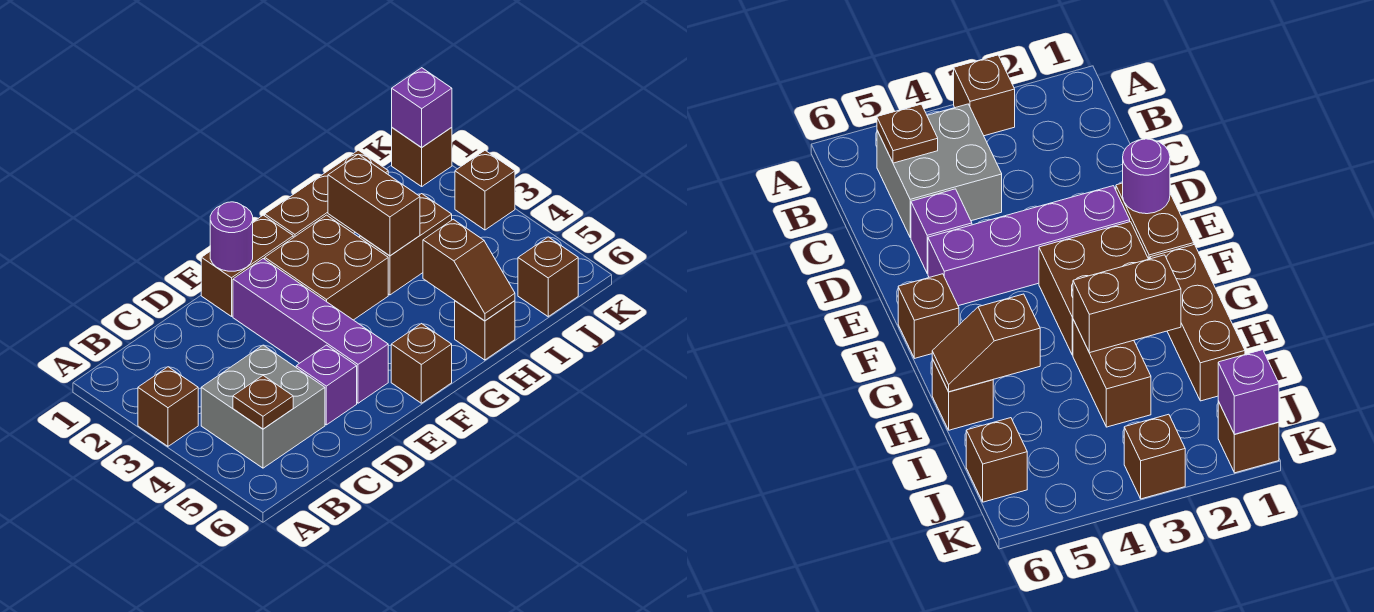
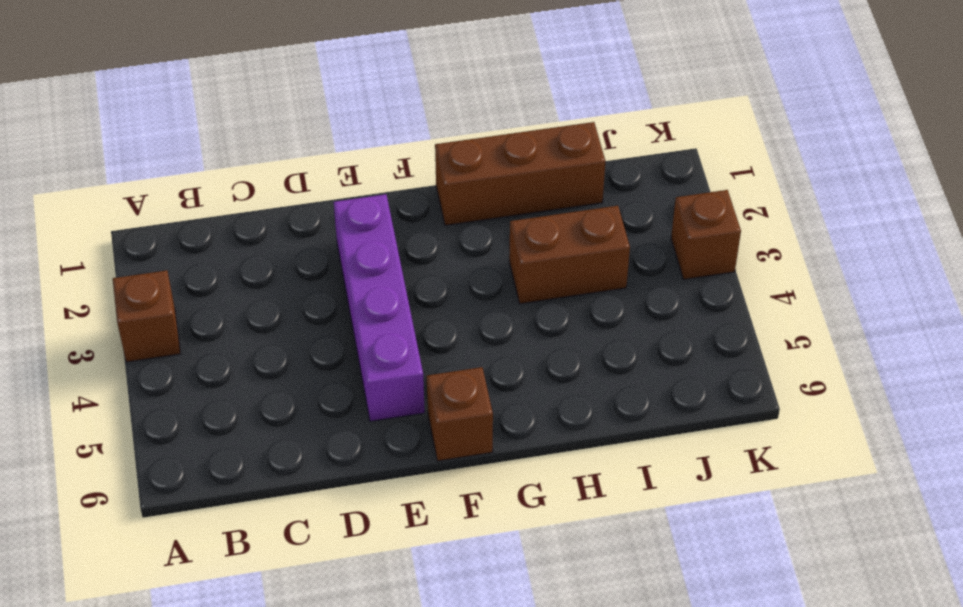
none -> grey brick B4:C5 level 1
none -> purple brick D5 level 1
none -> brown brick E1:F1 level 1

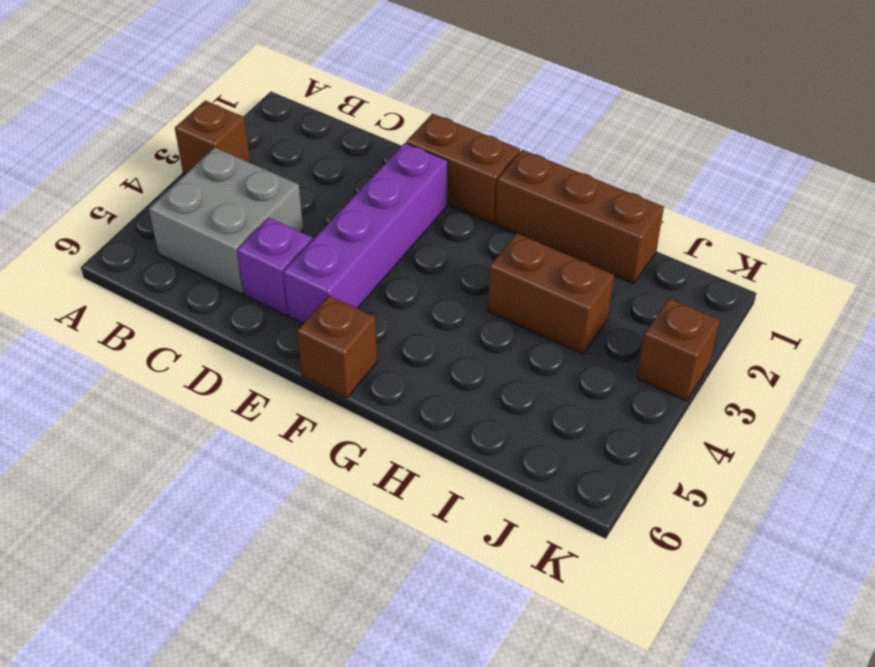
none -> brown brick F2:G3 level 1
none -> brown brick H6 level 1
none -> brown brick J6 level 1

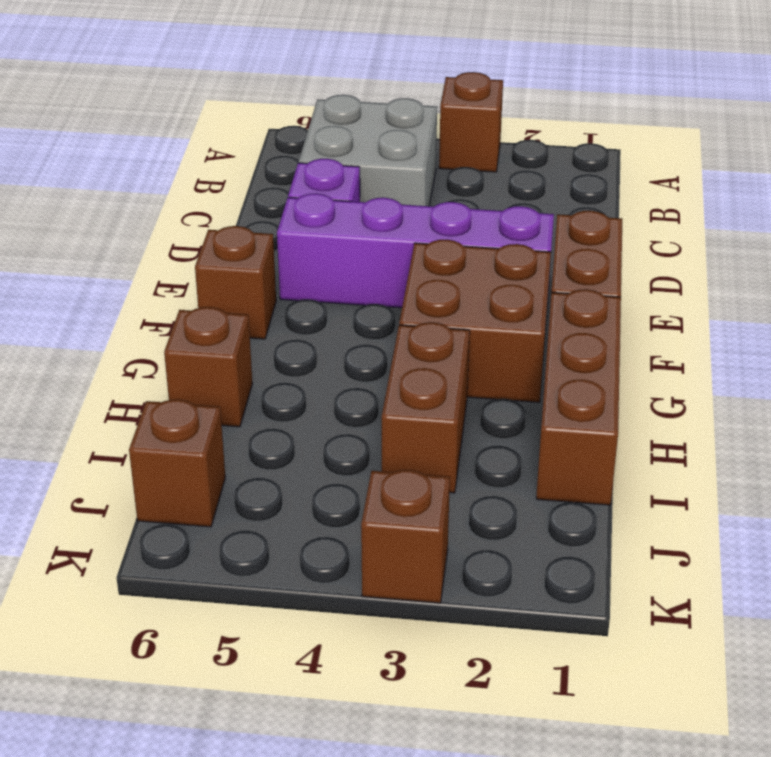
none -> brown brick K1 level 1
none -> brown plate B5 level 2
none -> purple round brick E1 level 2

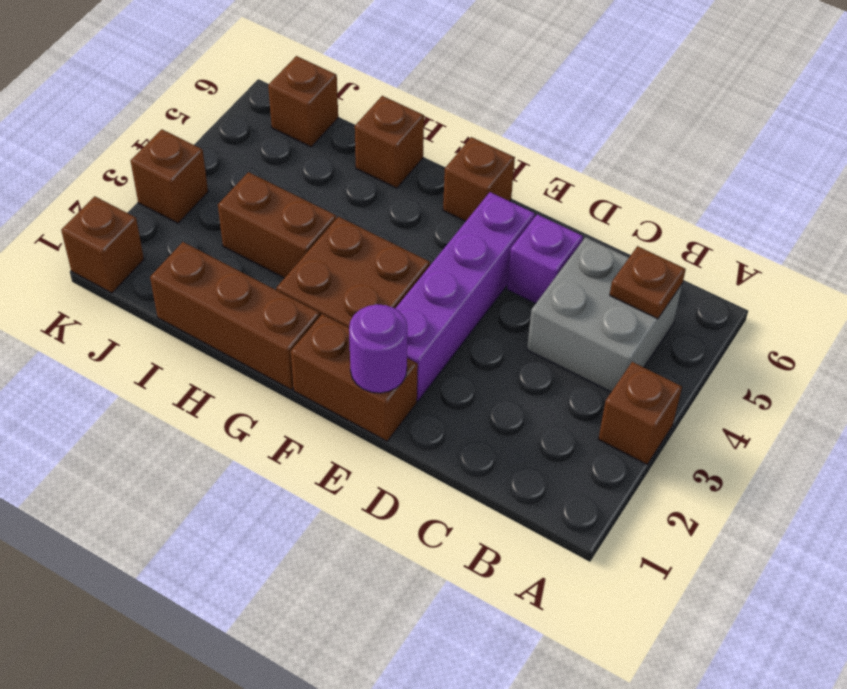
none -> brown brick H2:H3 level 2
none -> brown slope H5:H6 level 2 top 5
none -> purple brick K1 level 2

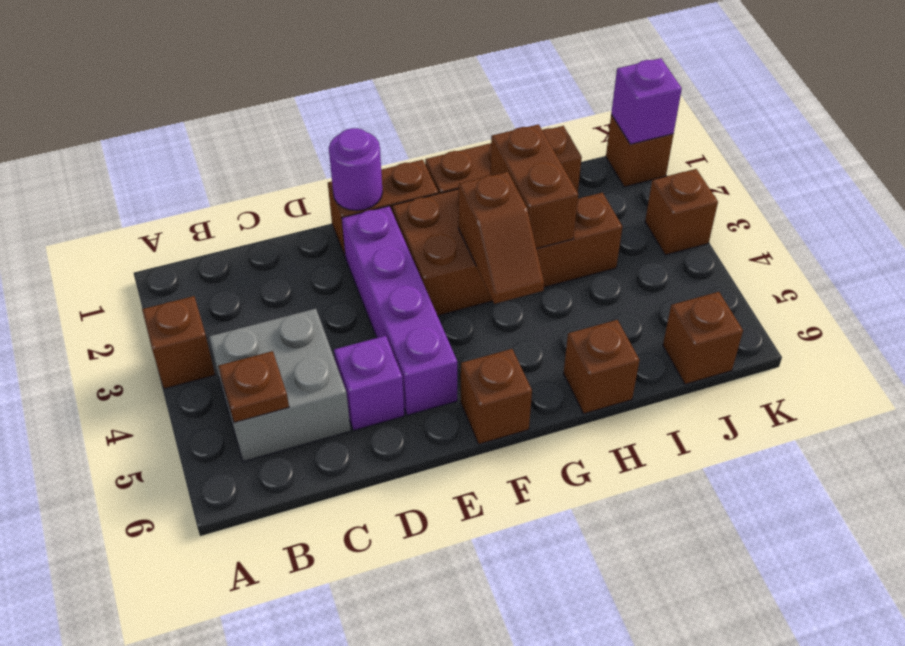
brown slope G3:G4 level 2 top 3 -> brown slope H5:H6 level 2 top 5

